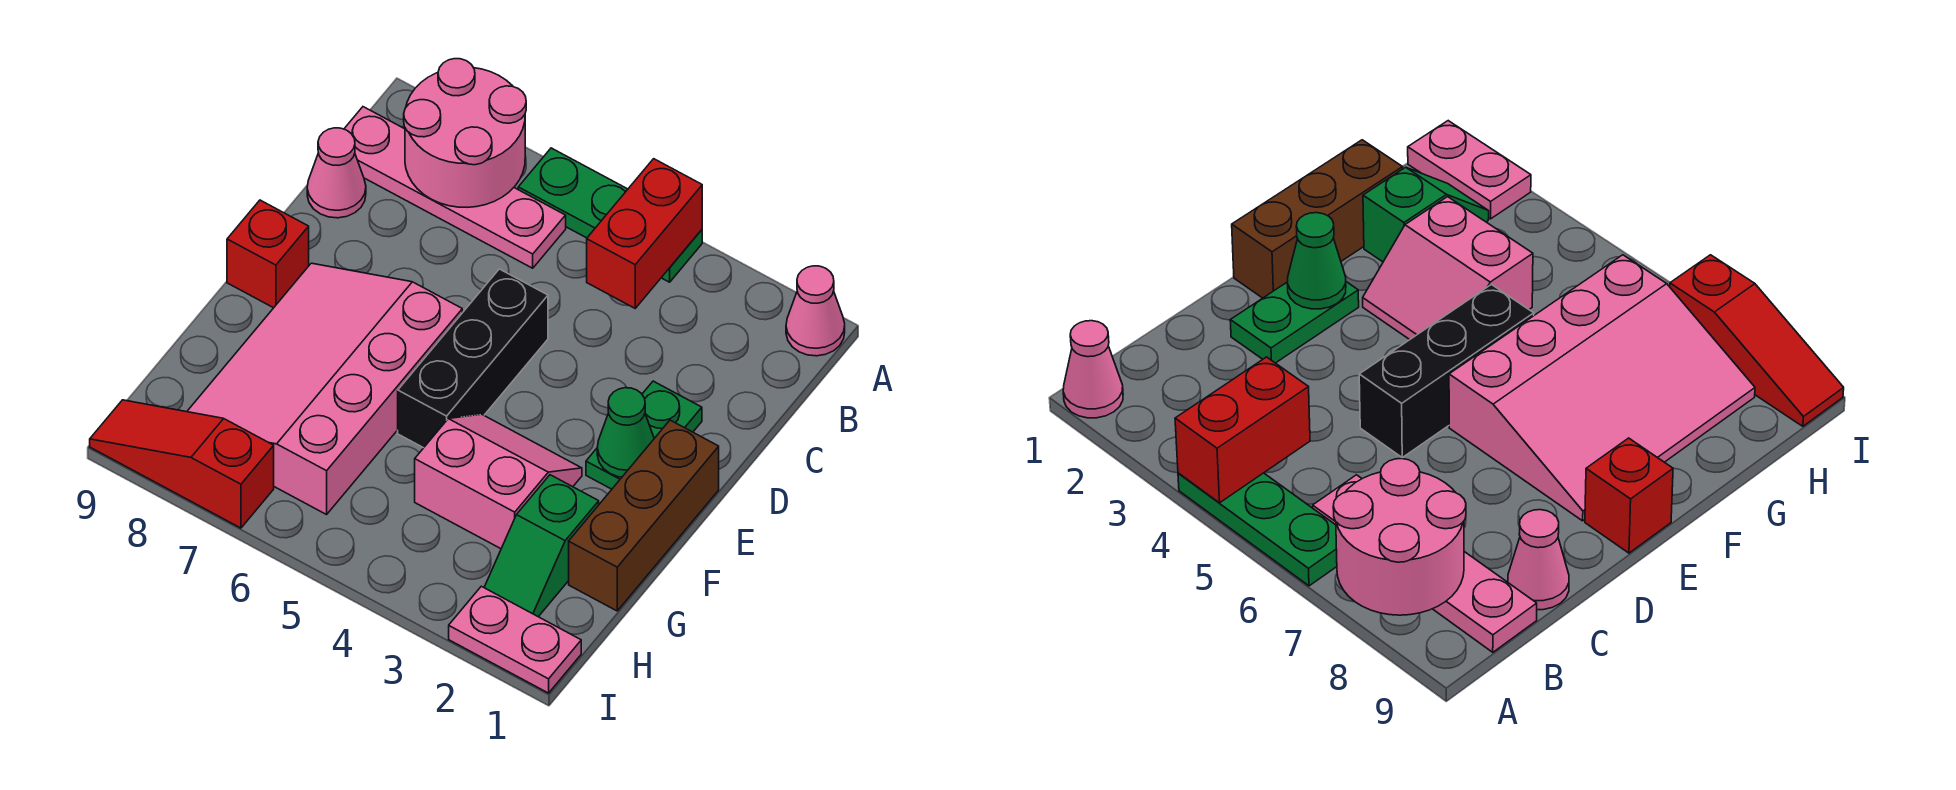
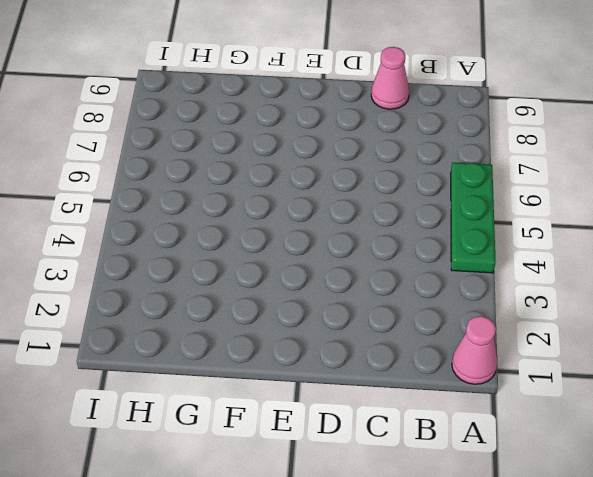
none -> pink plate B6:B9 level 1
none -> green plate D2:E2 level 1
none -> black brick D5:F5 level 1

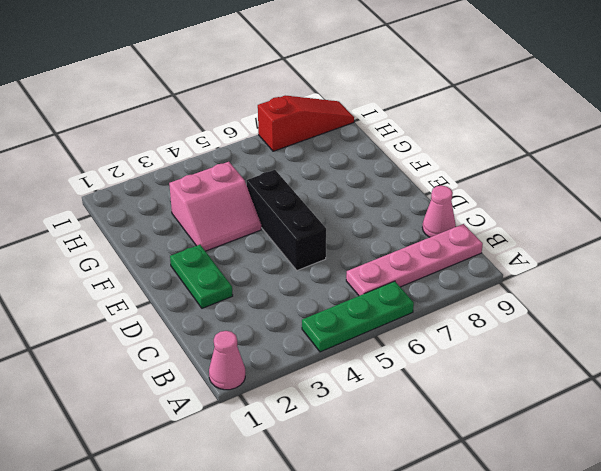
none -> brown brick E1:G1 level 1
none -> pink slope E6:H8 level 1 top 6
none -> red brick E9 level 1

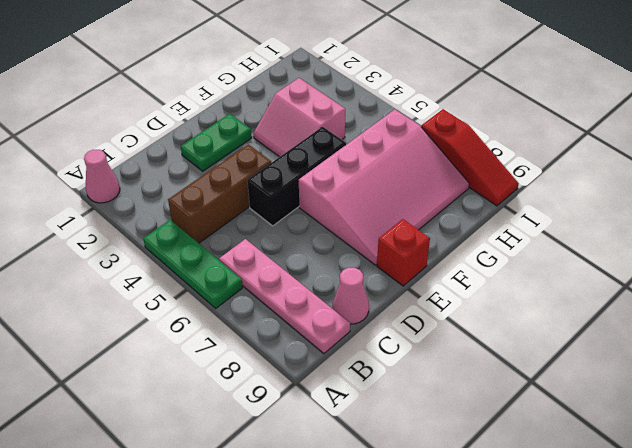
brown brick B4:D4 level 1 -> brown brick E1:G1 level 1
none -> green slope G2:H2 level 1 top G
none -> pink plate I1:I2 level 1
none -> red brick A4:B4 level 2

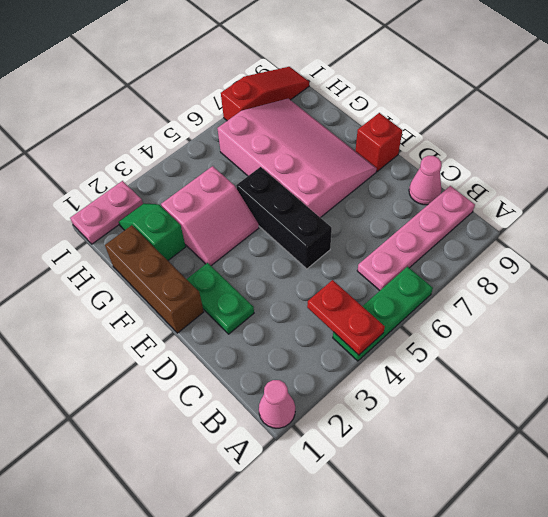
red plate A4:B4 level 2 -> red brick A4:B4 level 2
none -> pink round brick A7:B8 level 2
none -> green cone E2 level 2

